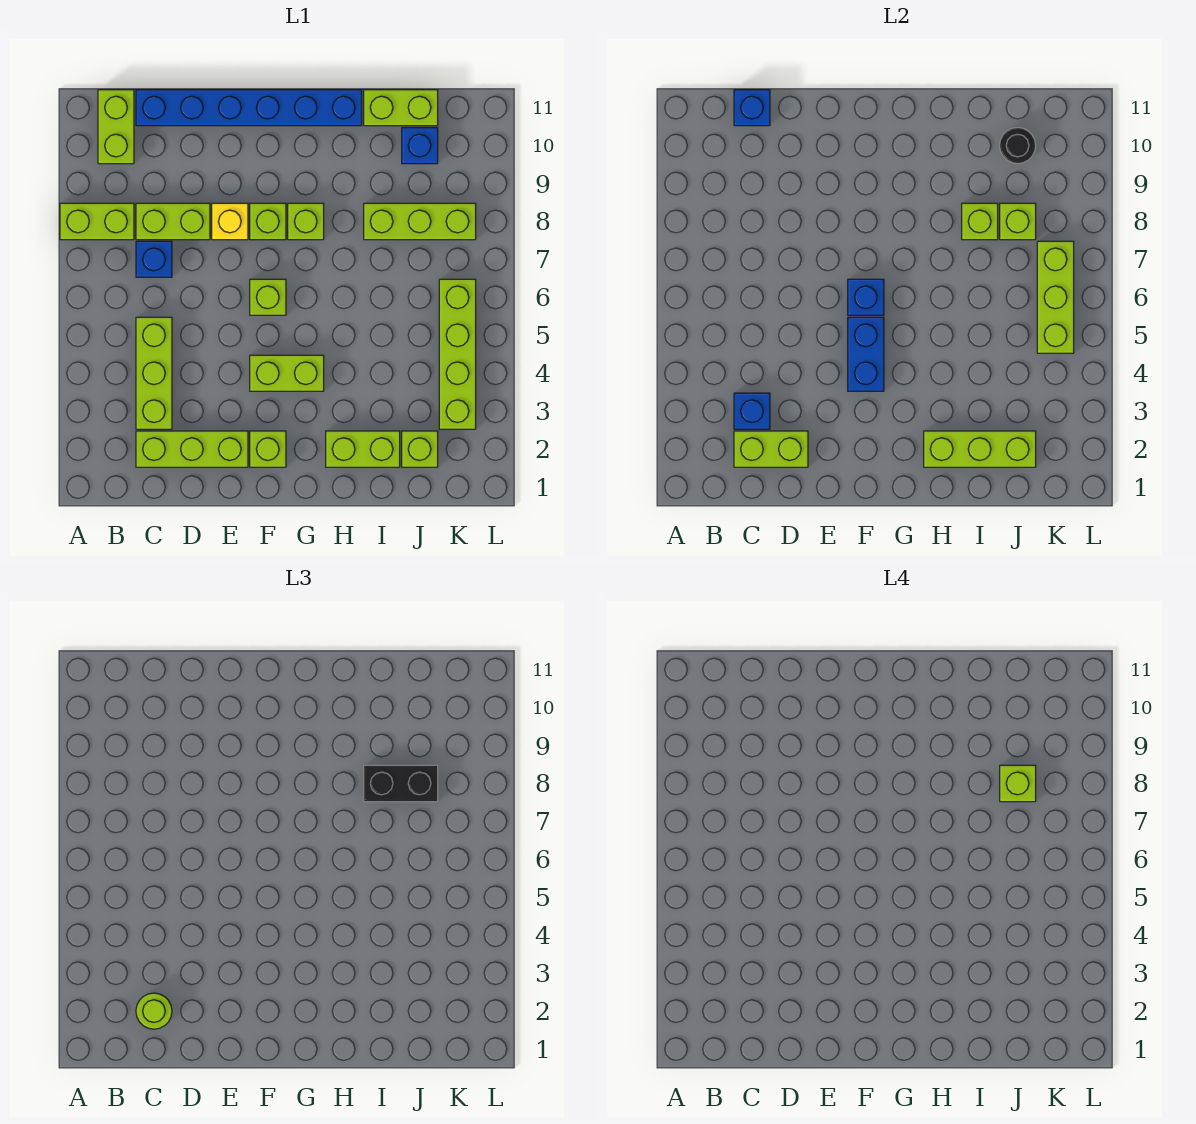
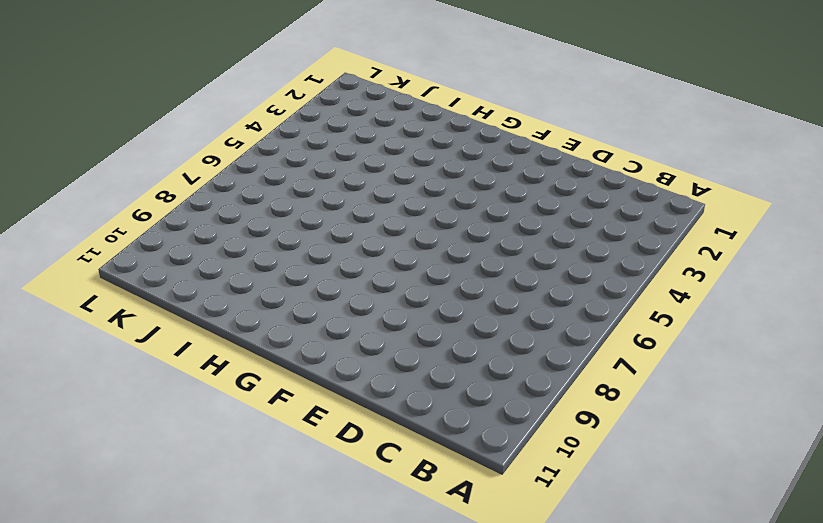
none -> lime brick A8:B8 level 1
none -> lime brick B10:B11 level 1
none -> lime brick C2:E2 level 1
none -> lime brick C3:C5 level 1

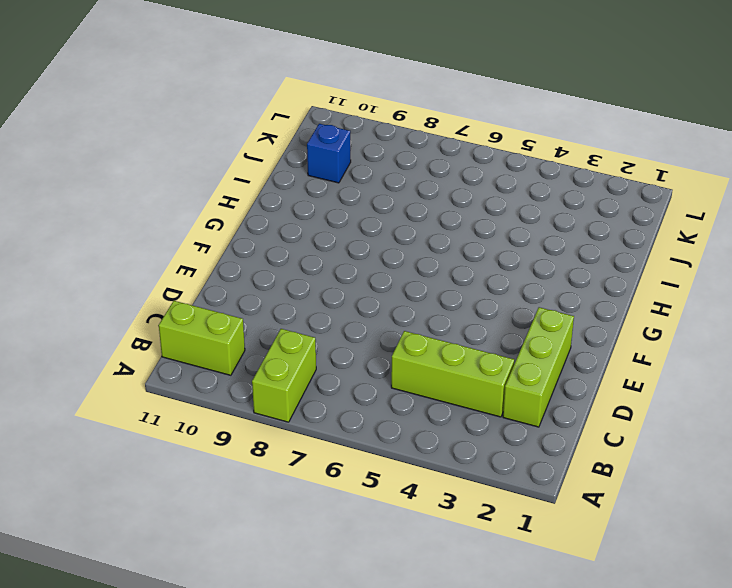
none -> blue brick C7 level 1
none -> lime brick C8:D8 level 1
none -> blue brick C11:H11 level 1
none -> yellow brick E8 level 1

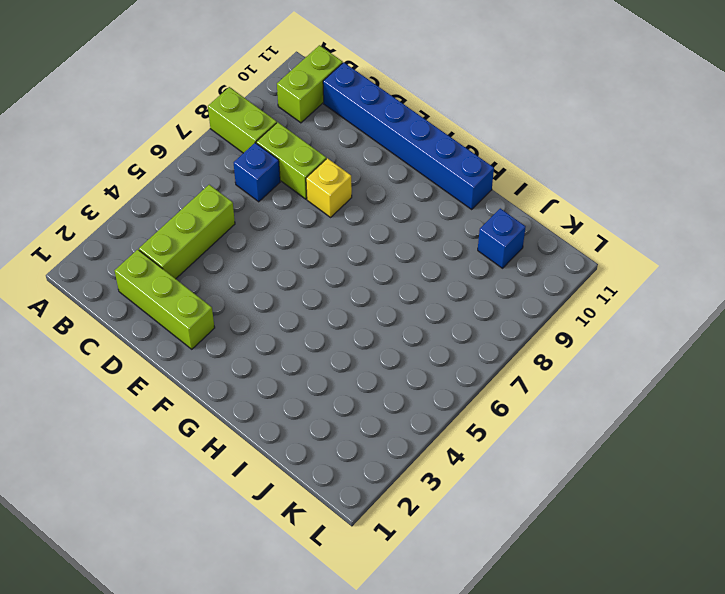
none -> lime brick F2 level 1
none -> lime brick F4:G4 level 1
none -> lime brick F6 level 1
none -> lime brick F8 level 1

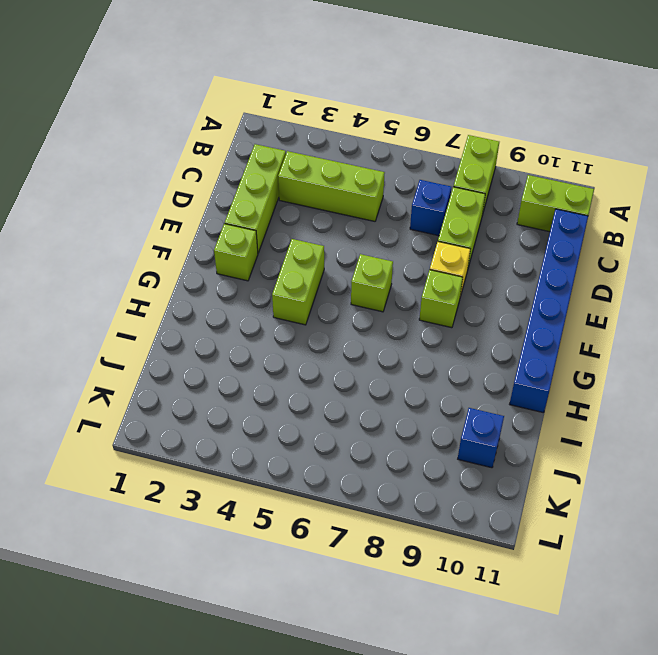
none -> lime brick G8 level 1
none -> lime brick H2:I2 level 1
none -> lime brick I8:K8 level 1
none -> lime brick I11:J11 level 1

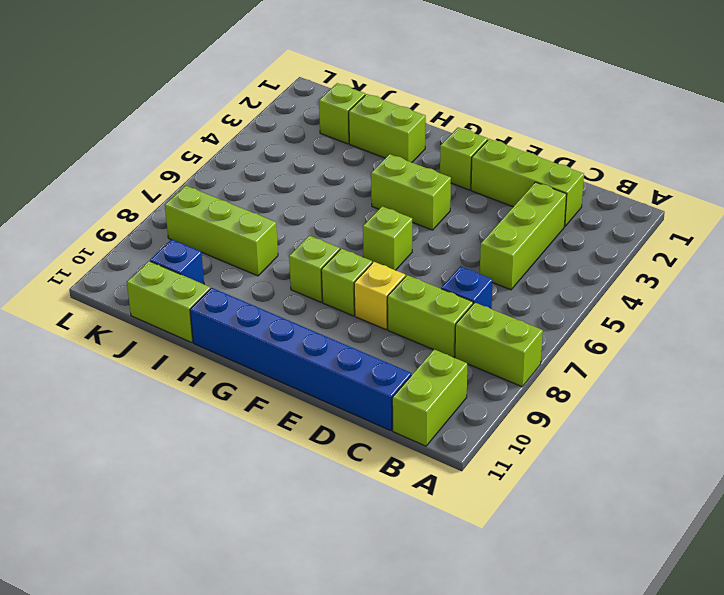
none -> lime brick K3:K6 level 1
none -> lime brick C2:D2 level 2
none -> blue brick C3 level 2
none -> blue brick C11 level 2

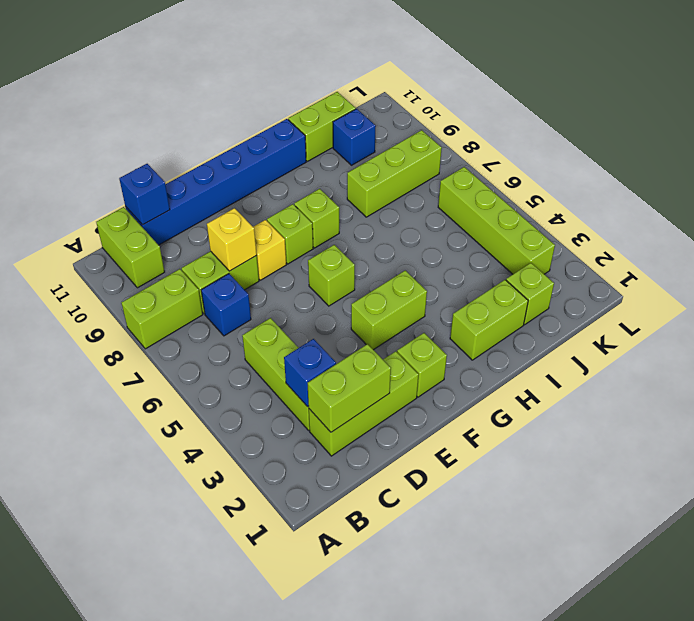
yellow brick D8 level 2 -> none
none -> blue brick F4:F5 level 2
none -> blue brick F6 level 2
none -> lime brick H2:J2 level 2
none -> lime brick I8 level 2

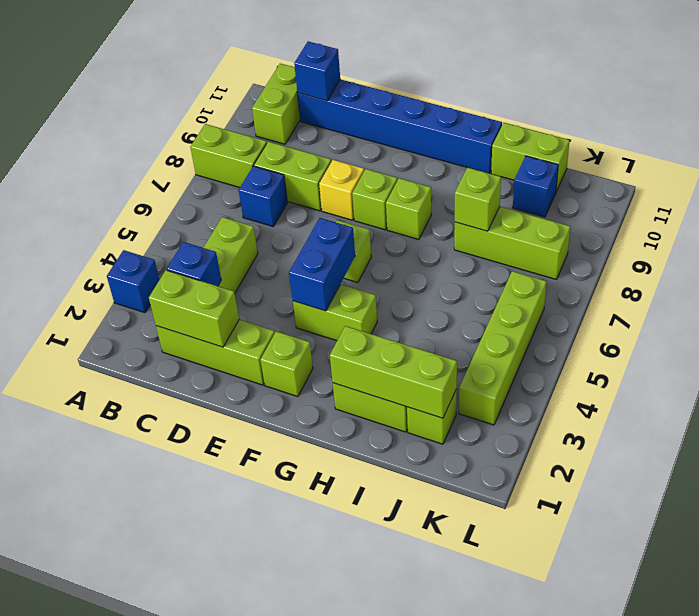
blue brick A3 level 1 -> blue brick F6 level 2
none -> lime brick J8 level 2
none -> black round brick J10 level 2
none -> lime brick K5:K7 level 2
none -> lime round brick C2 level 3

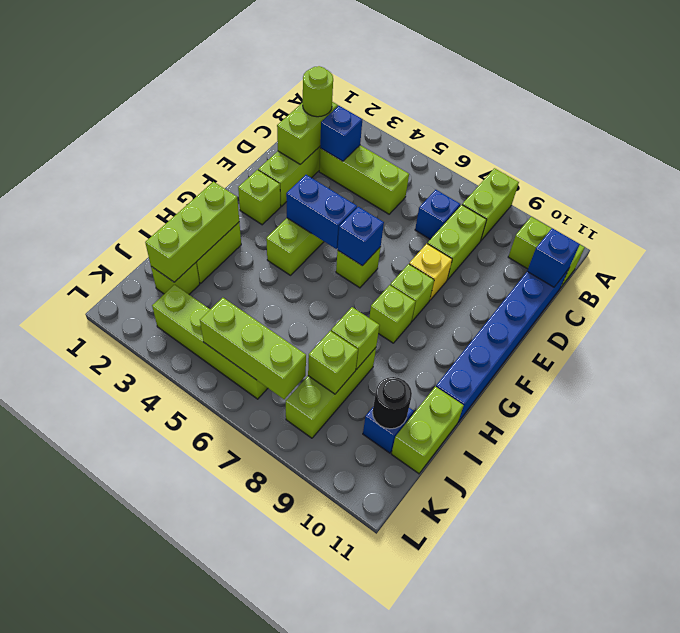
none -> black brick I8:J8 level 3
none -> lime brick J8 level 4

